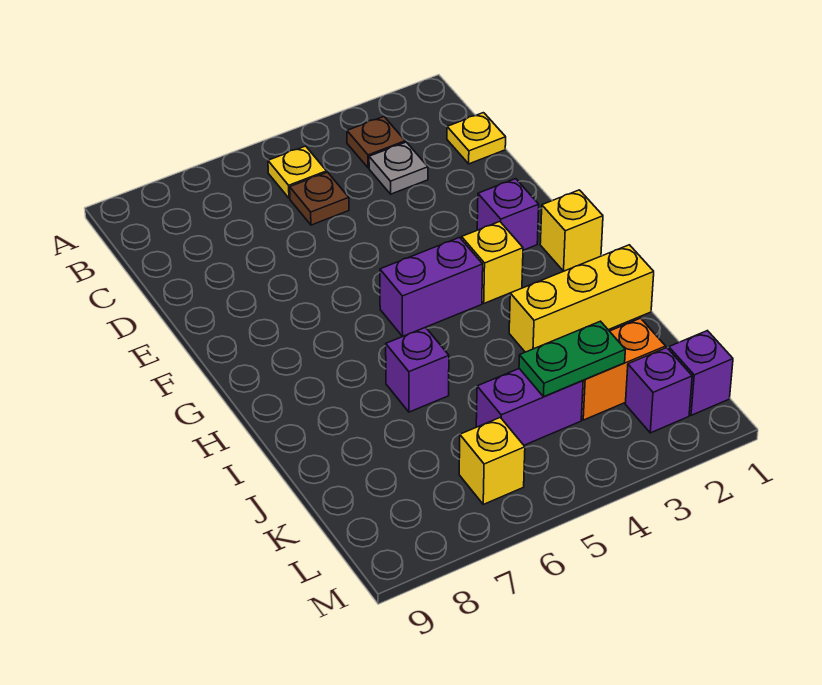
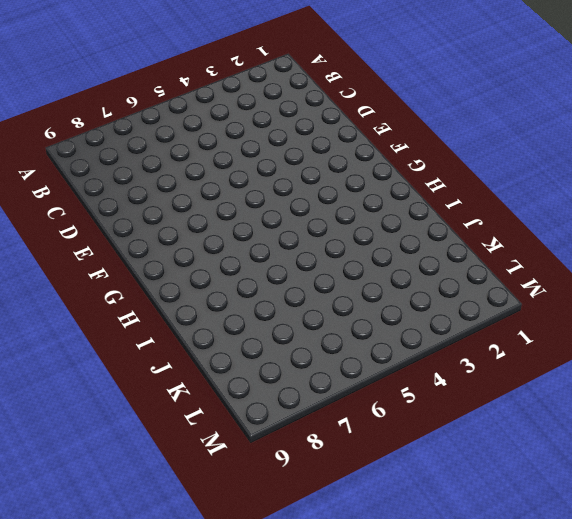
none -> brown plate B3 level 1
none -> yellow plate B5 level 1
none -> yellow plate C1 level 1

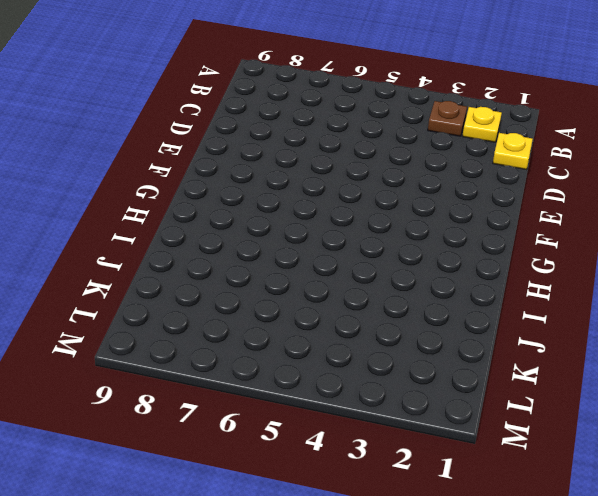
yellow plate B2 level 1 -> yellow plate B5 level 1
none -> grey plate C3 level 1
none -> brown plate C5 level 1
none -> purple brick F2 level 1

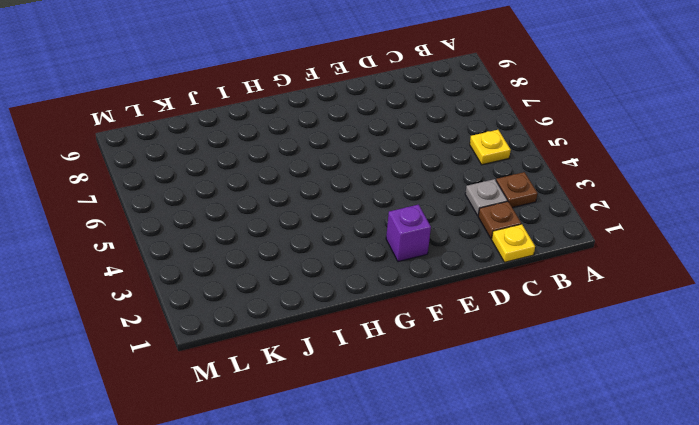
brown plate C2 level 1 -> brown plate C5 level 1
none -> yellow brick G1 level 1
none -> yellow brick G3 level 1
none -> purple brick G4:G5 level 1

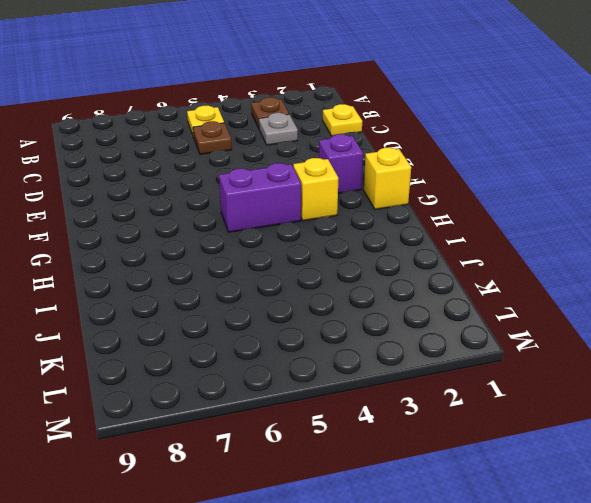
none -> yellow brick I1:I3 level 1
none -> purple brick I6 level 1
none -> orange brick K2:K3 level 1

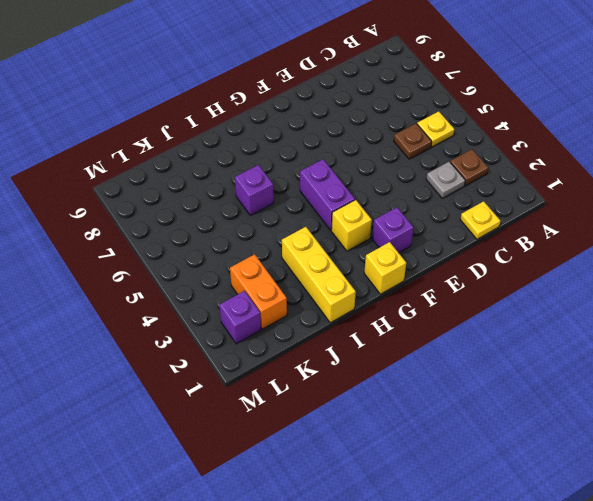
none -> purple brick K4:K5 level 1
none -> purple brick L1 level 1
none -> yellow brick L6 level 1

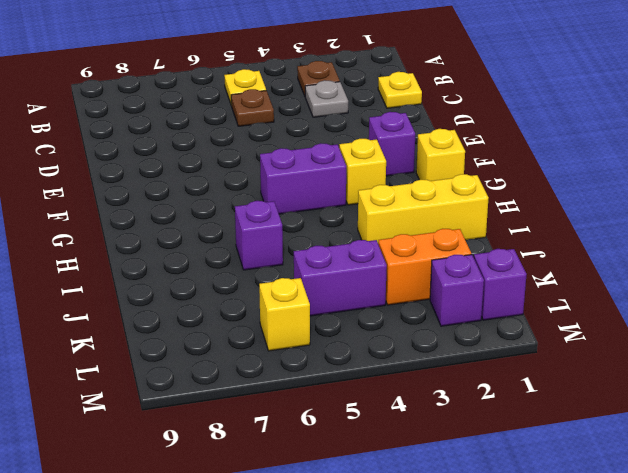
none -> green plate K3:K4 level 2

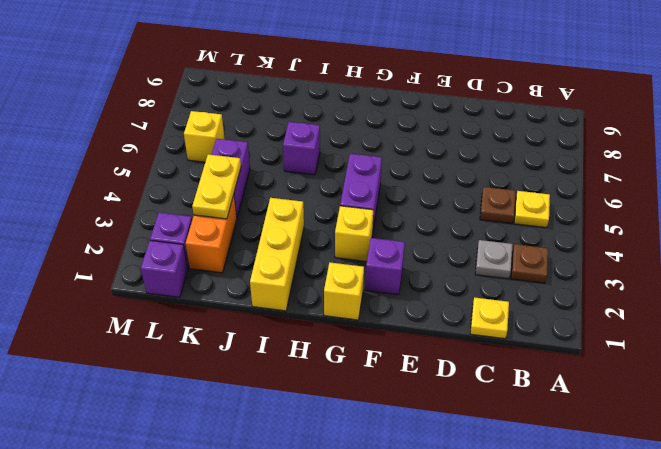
yellow plate K3:K4 level 2 -> green plate K3:K4 level 2

